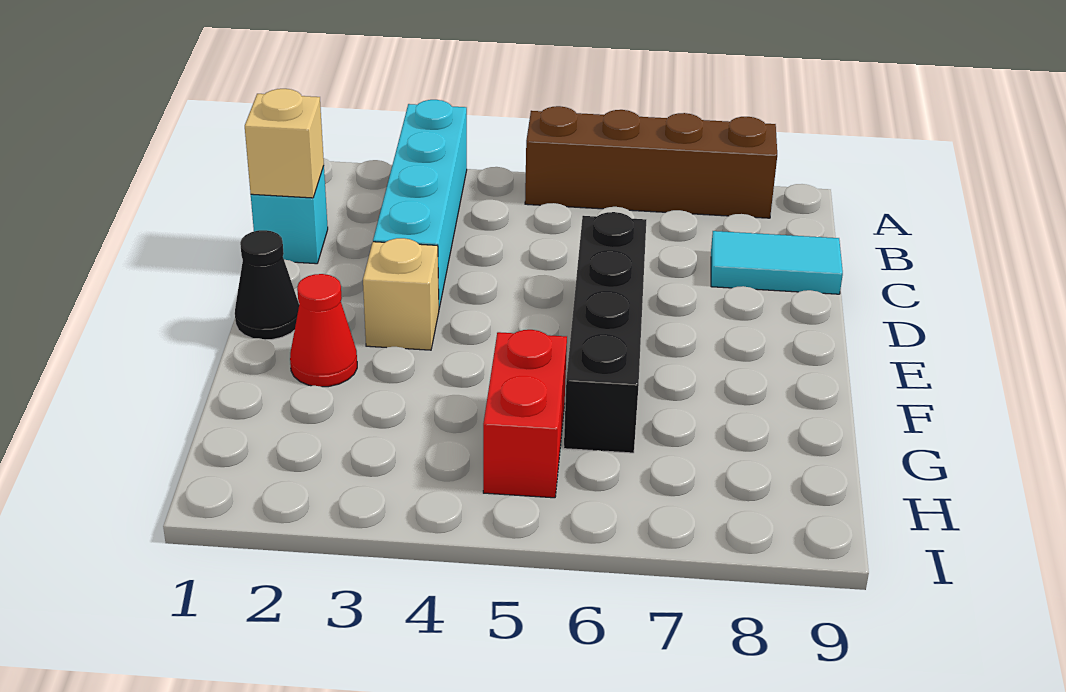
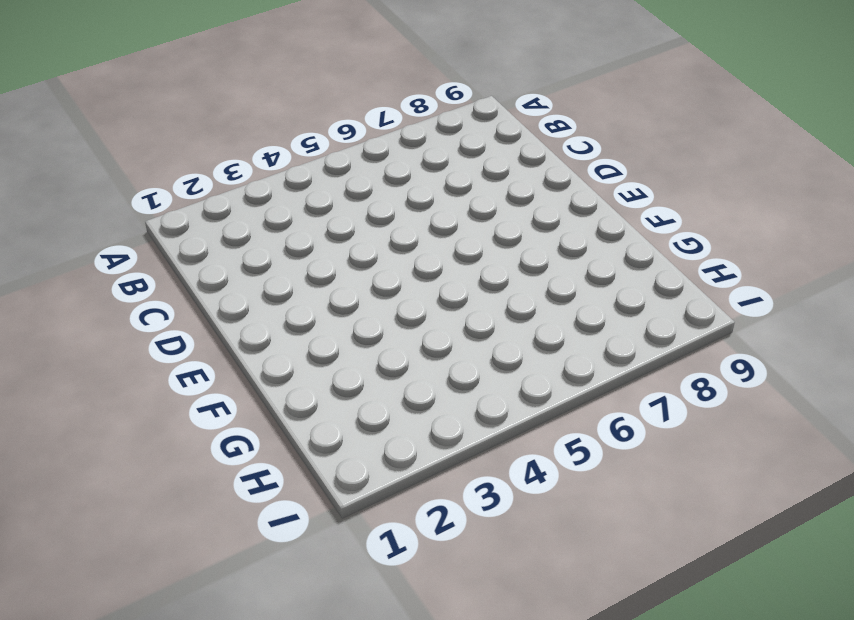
none -> cyan brick A3:D3 level 1
none -> brown brick A5:A8 level 1

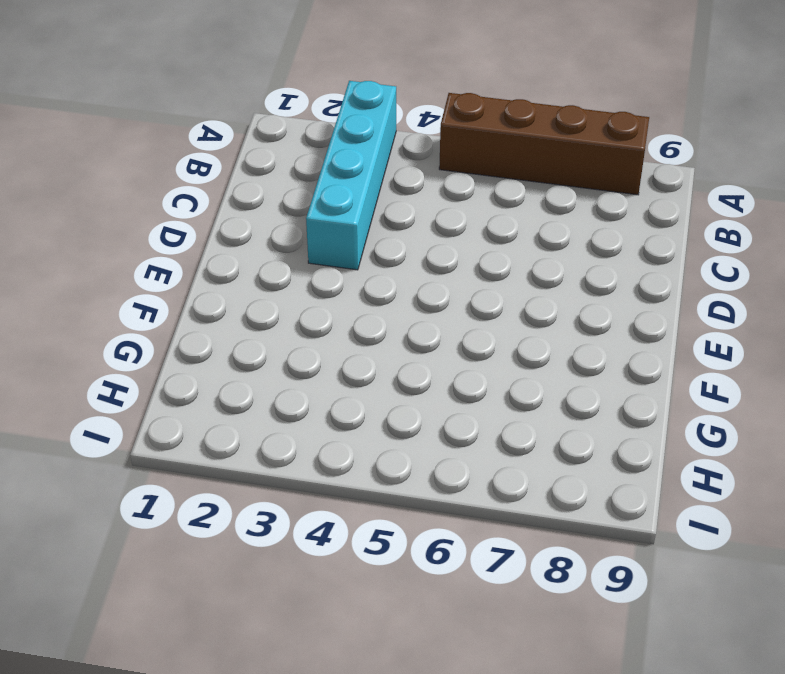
none -> cyan brick C1 level 1
none -> cyan tile C8:C9 level 1

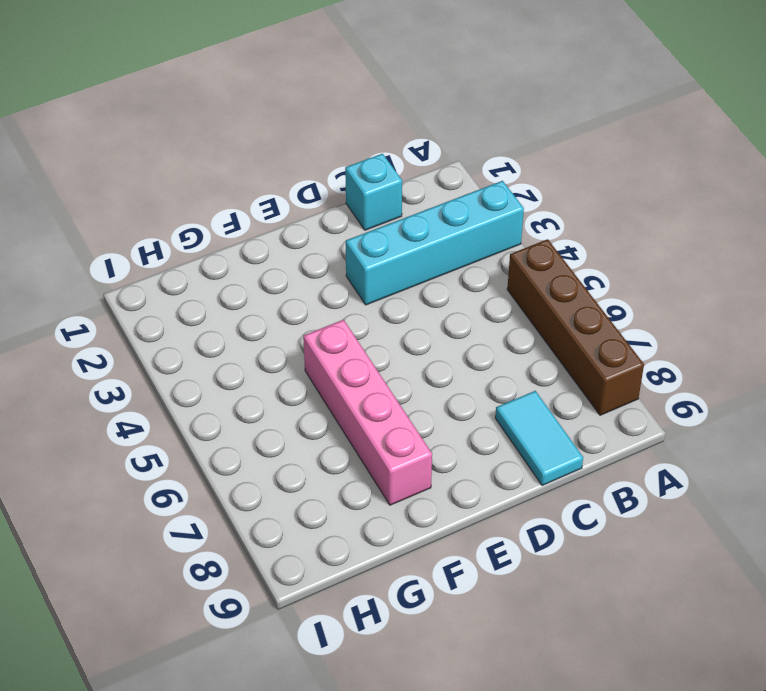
pink brick F5:F8 level 1 -> black brick D6:G6 level 1
none -> black cone E1 level 1
none -> tan brick E3 level 1

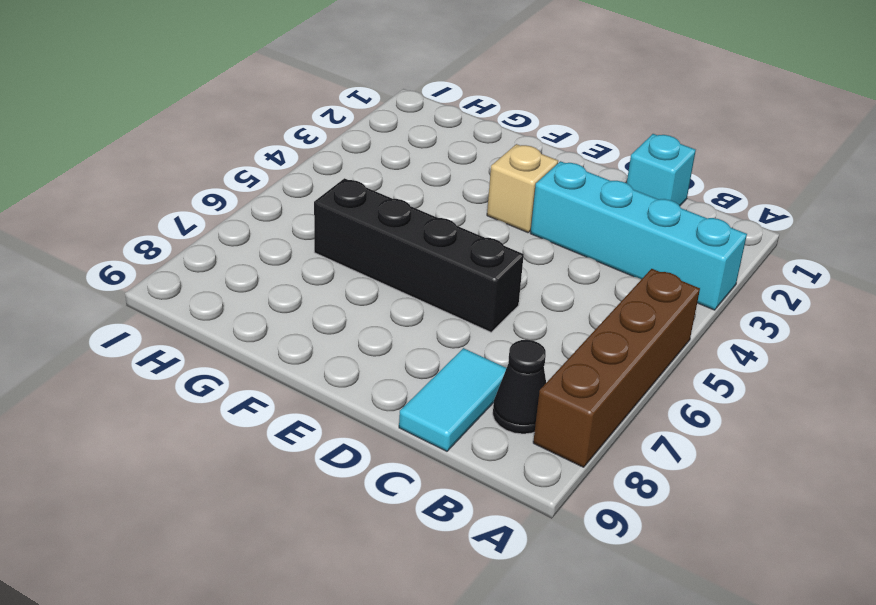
black cone B8 level 1 -> black cone E1 level 1
none -> red cone F2 level 1
none -> red brick G5:H5 level 1

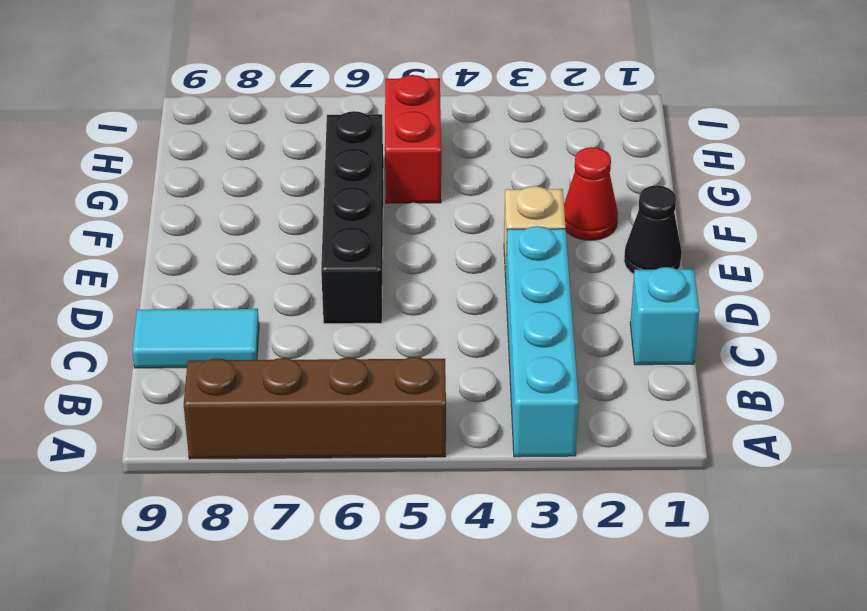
none -> tan brick C1 level 2

